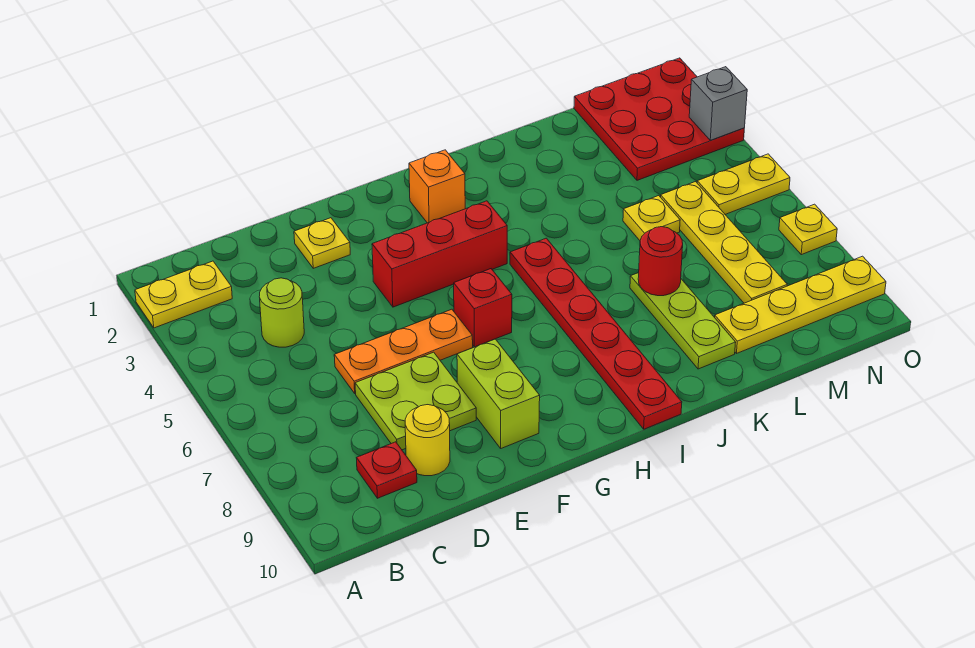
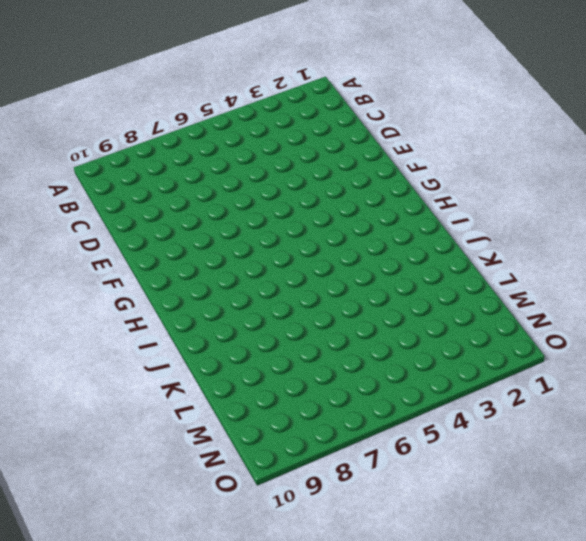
none -> yellow plate A2:B2 level 1
none -> lime round brick C4 level 1
none -> red plate C9 level 1

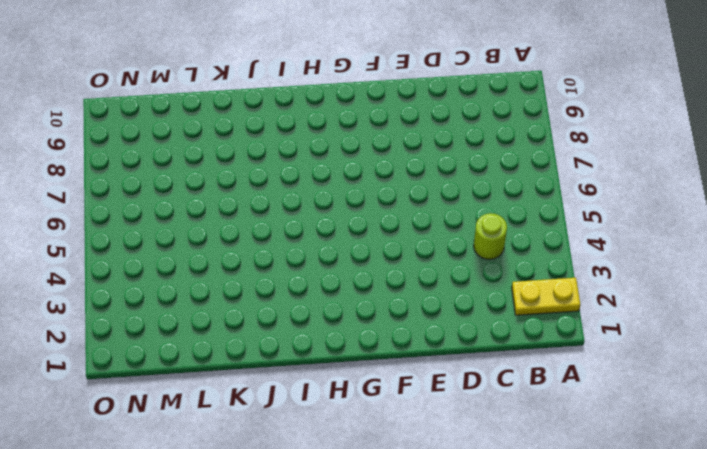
none -> red plate C9 level 1
none -> orange plate D6:F6 level 1
none -> lime plate D7:E8 level 1

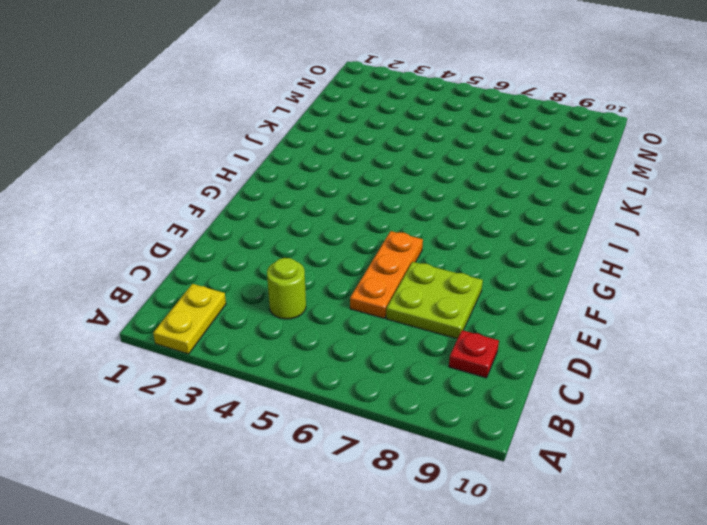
none -> yellow round brick D9 level 1
none -> yellow plate E2 level 1
none -> red brick F4:H4 level 1

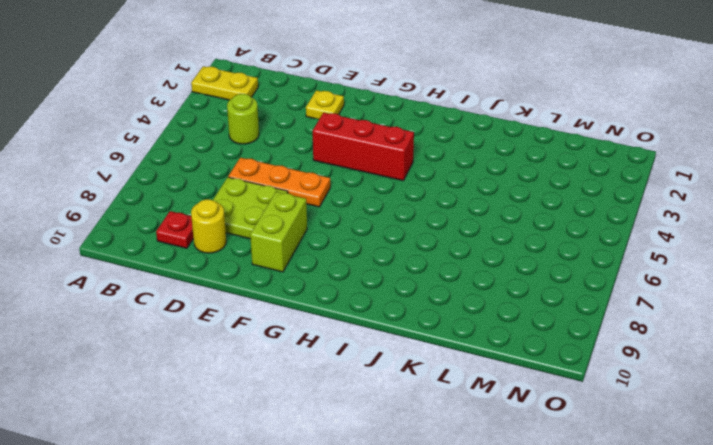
none -> red brick G6 level 1
none -> orange brick H2 level 1
none -> red plate I5:I10 level 1

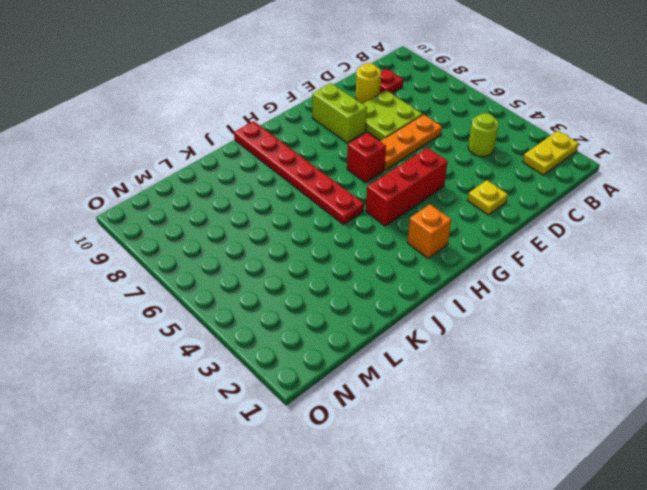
none -> lime plate K7:K9 level 1
none -> yellow plate L5 level 1
none -> yellow plate L9:O9 level 1

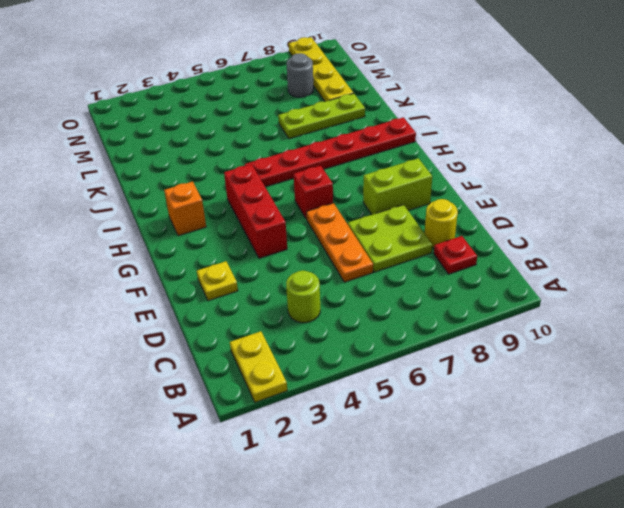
grey round brick M8 level 1 -> yellow plate M5:M8 level 1
none -> yellow plate L5 level 1
none -> red plate M1:O3 level 1
none -> yellow plate N5:O5 level 1

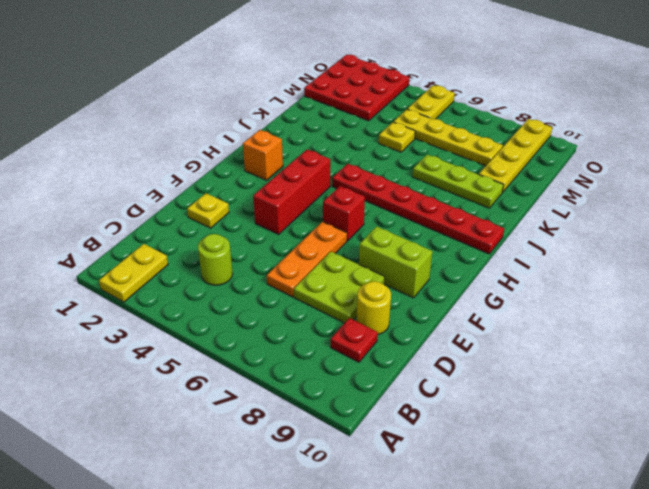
none -> yellow plate O7 level 1
none -> red round brick K7 level 2
none -> grey brick O3 level 2

